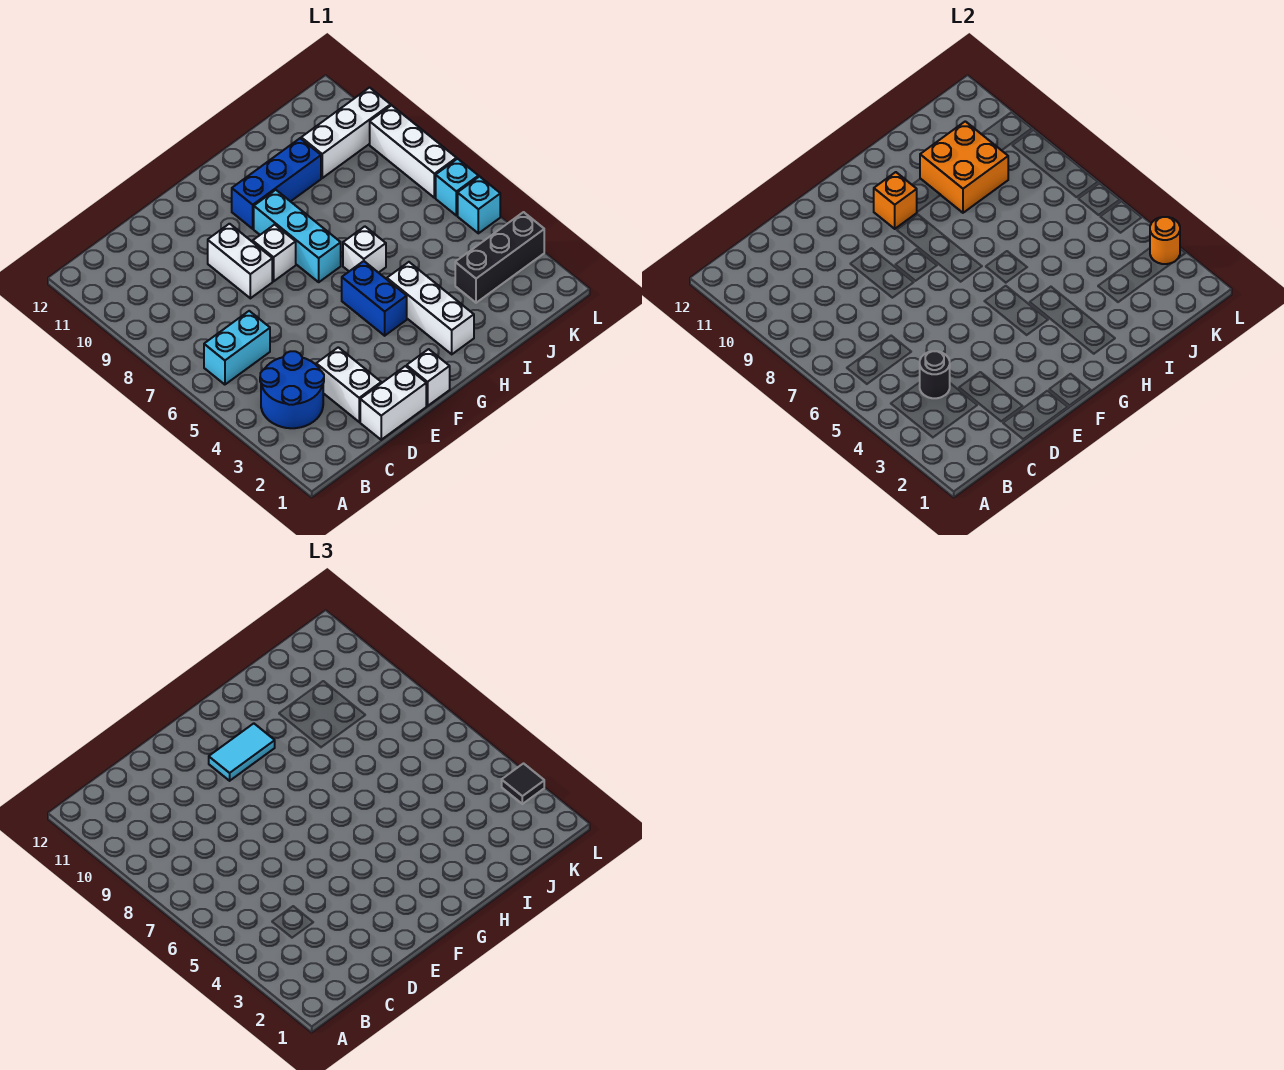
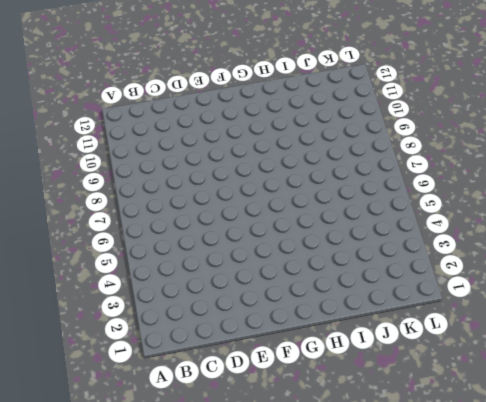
none -> blue round brick B3:C4 level 1
none -> cyan brick B6:C6 level 1
none -> white brick D1:E1 level 1

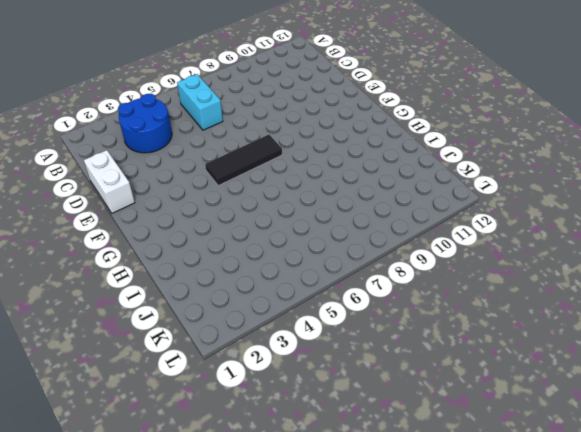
black tile F5:F7 level 1 -> none
none -> white brick D2:D3 level 1
none -> white brick E8:E9 level 1
none -> white brick F1 level 1

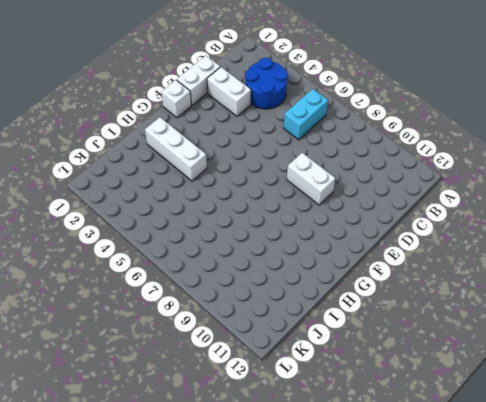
none -> white brick F8 level 1
none -> blue brick G4:G5 level 1
none -> cyan brick G7:G9 level 1

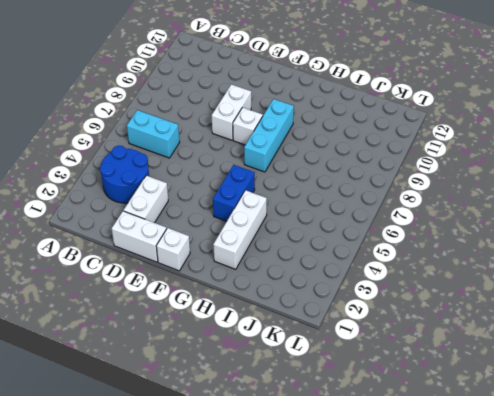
none -> blue brick G10:I10 level 1
none -> white brick H6 level 1
none -> black brick J3:L3 level 1

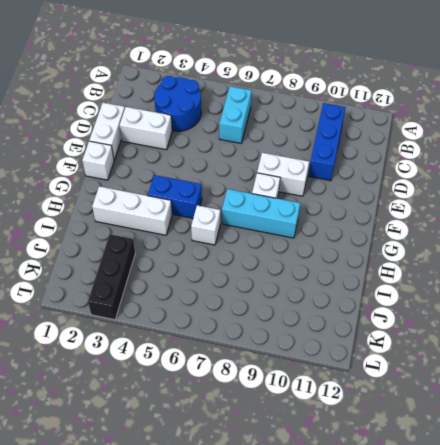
blue brick B10:D10 level 1 -> blue brick G10:I10 level 1
none -> white brick J10:L10 level 1
none -> cyan brick L5 level 1
none -> cyan brick L6 level 1

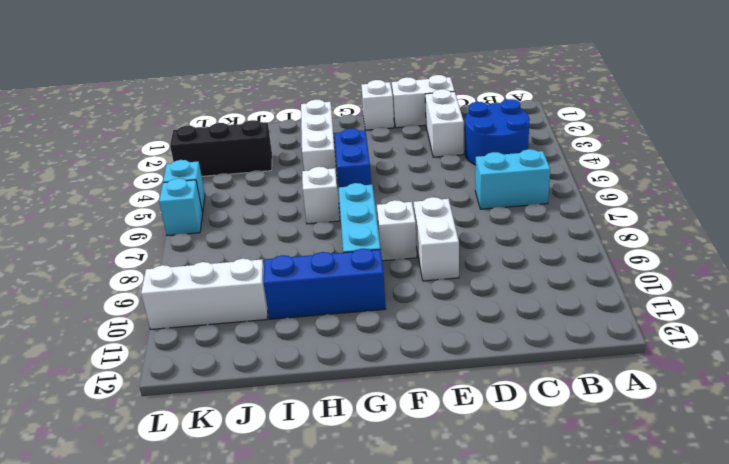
none -> white brick L7:L9 level 1
none -> black round brick C4 level 2
none -> orange brick G10 level 2

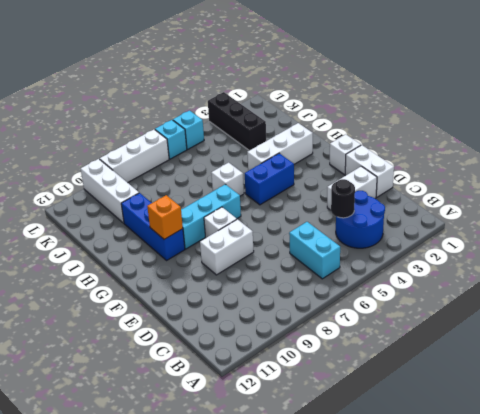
none -> orange brick I9:J10 level 2
none -> orange round brick L3 level 2
none -> cyan tile F10:G10 level 3

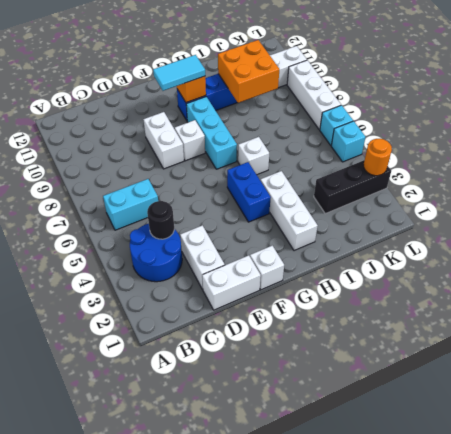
none -> black tile L3 level 3

